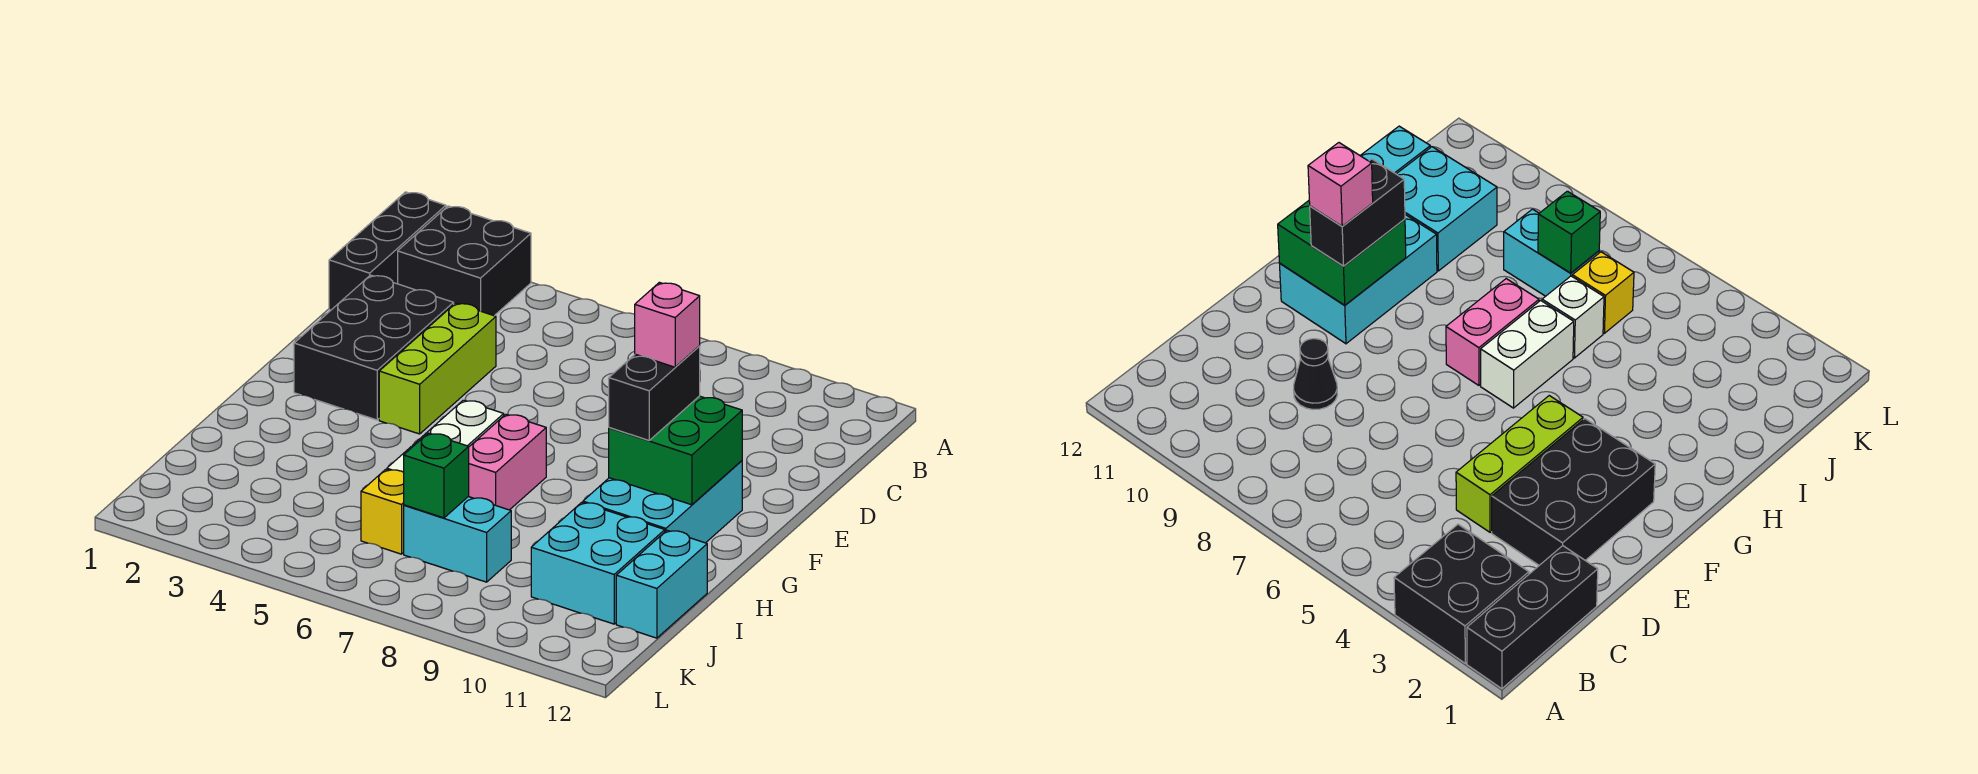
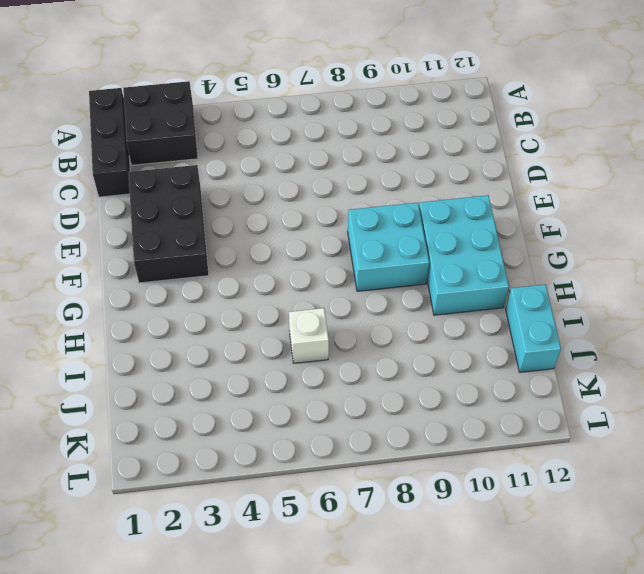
cyan brick F8:G9 level 1 -> cyan brick I10:J11 level 1
none -> lime brick D4:F4 level 1
none -> black cone D9 level 1
none -> white brick G6:H6 level 1

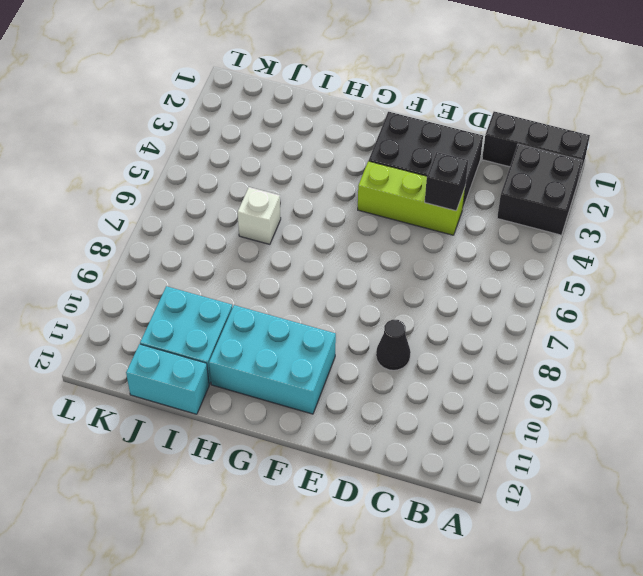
black brick D4 level 2 -> none
none -> white brick G6:H6 level 1
none -> pink brick G7:H7 level 1
none -> yellow brick J6 level 1

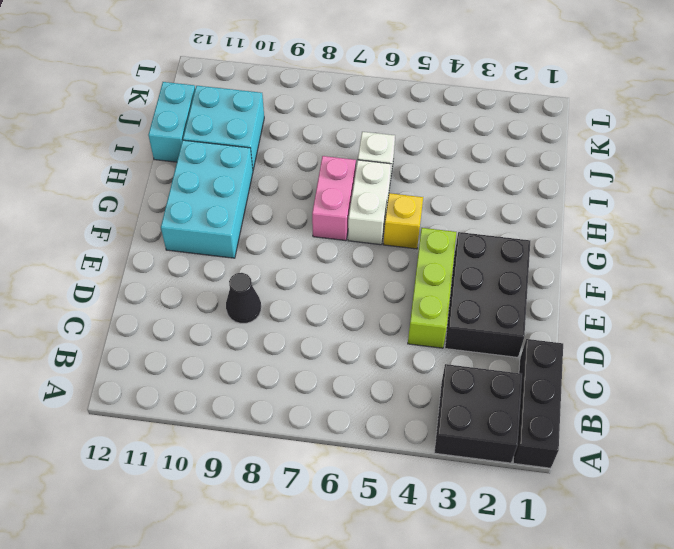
yellow brick G5 level 1 -> yellow brick J6 level 1
none -> cyan brick J7:J8 level 1
none -> green brick F10:G11 level 2
none -> green brick J7 level 2

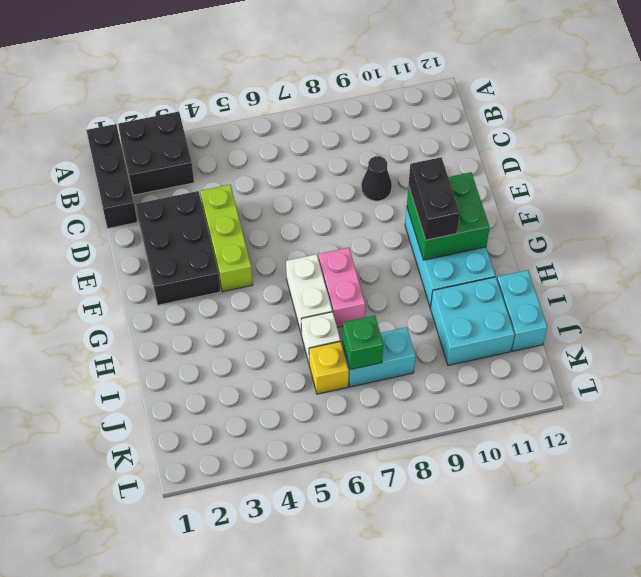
none -> pink brick F10 level 4

